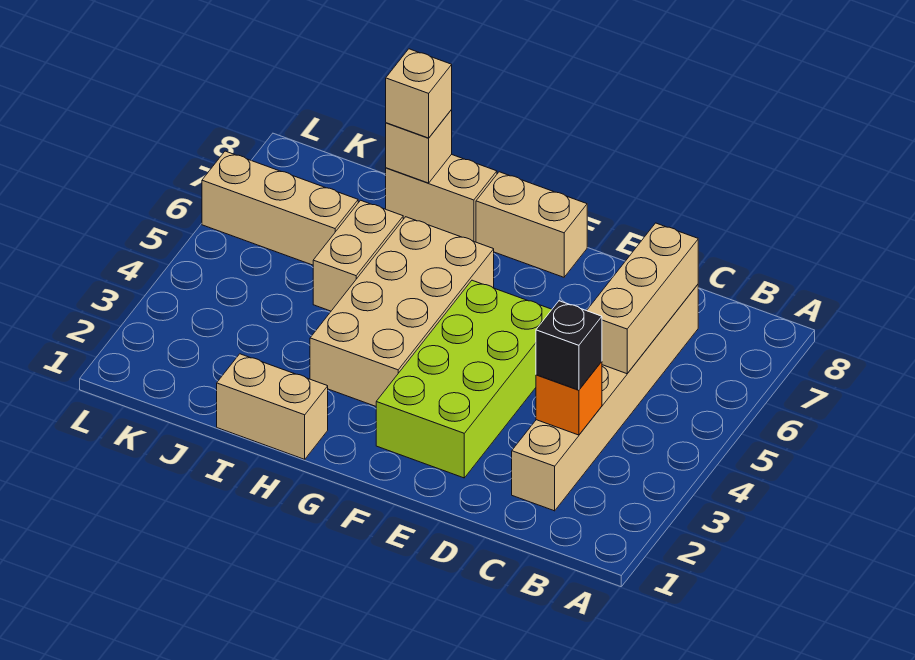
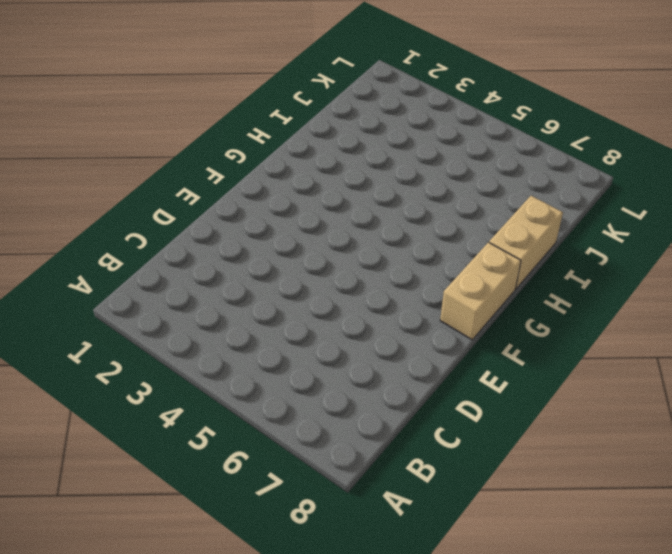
none -> tan brick C2:C7 level 1
none -> lime brick E2:F5 level 1
none -> tan brick G3:H6 level 1

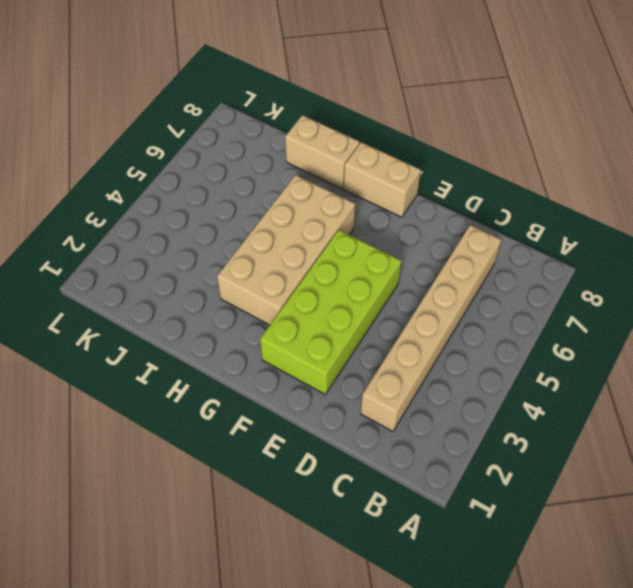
none -> tan brick H1:I1 level 1
none -> tan brick I5:I6 level 1
none -> tan brick J6:L6 level 1

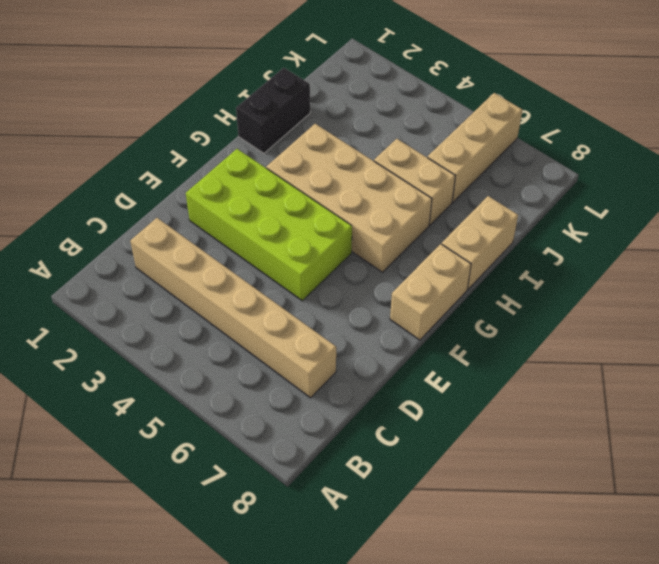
black brick H1:I1 level 1 -> tan brick H1:I1 level 1
none -> orange brick C3 level 2
none -> tan brick C5:C7 level 2
none -> tan brick I8 level 2

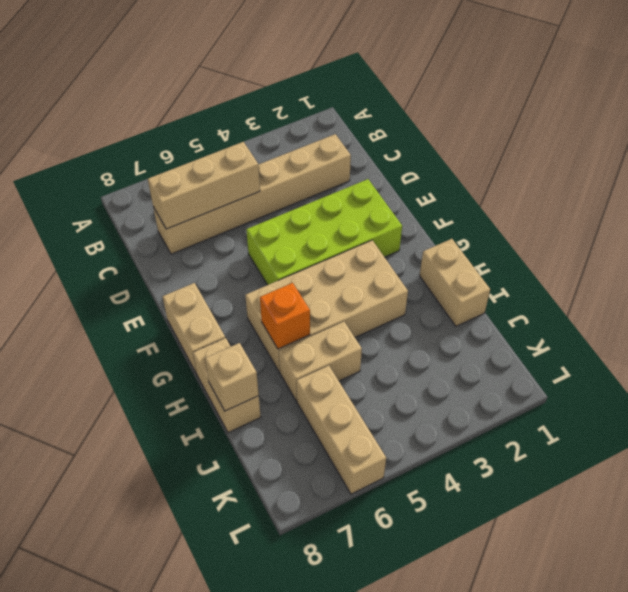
orange brick H6 level 2 -> orange brick C3 level 2
none -> black brick C3 level 3
none -> tan brick I8 level 3

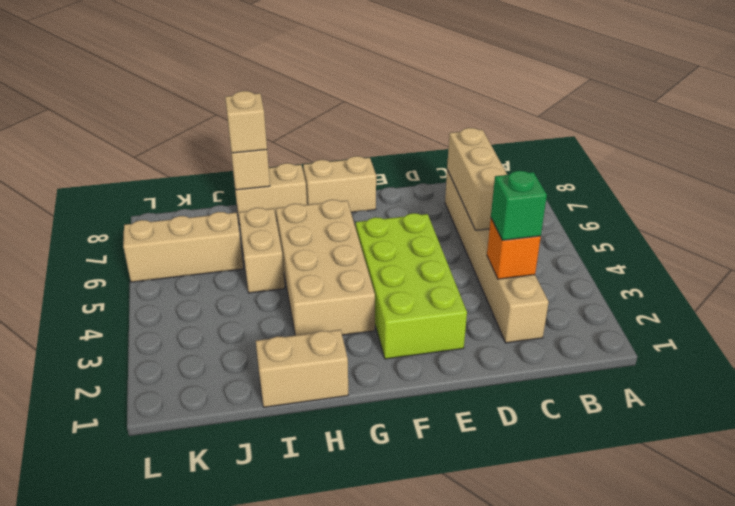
green brick C3 level 3 -> black brick C3 level 3

